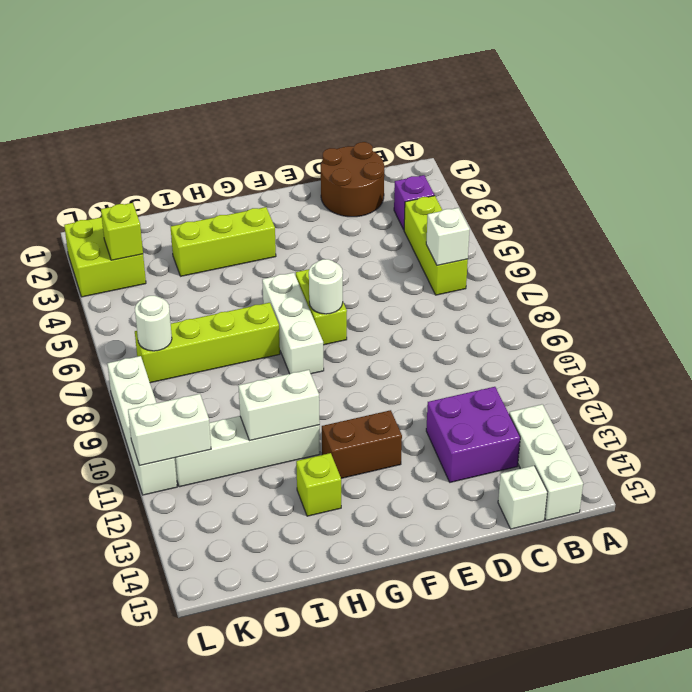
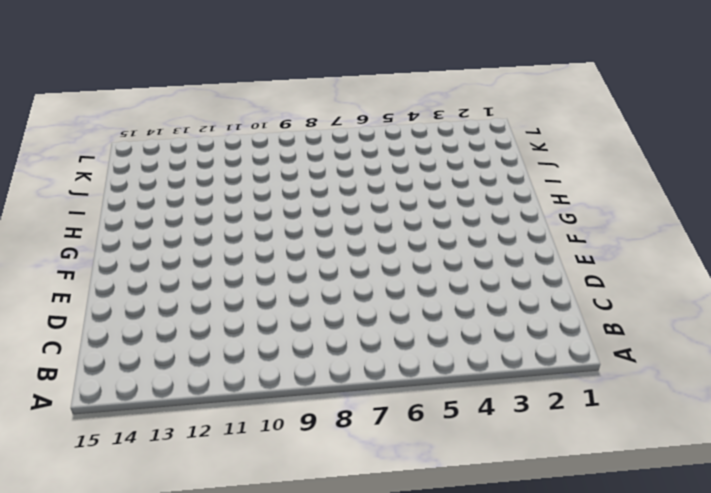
none -> purple brick B3 level 1
none -> lime brick B4:B6 level 1
none -> white brick B13:B15 level 1

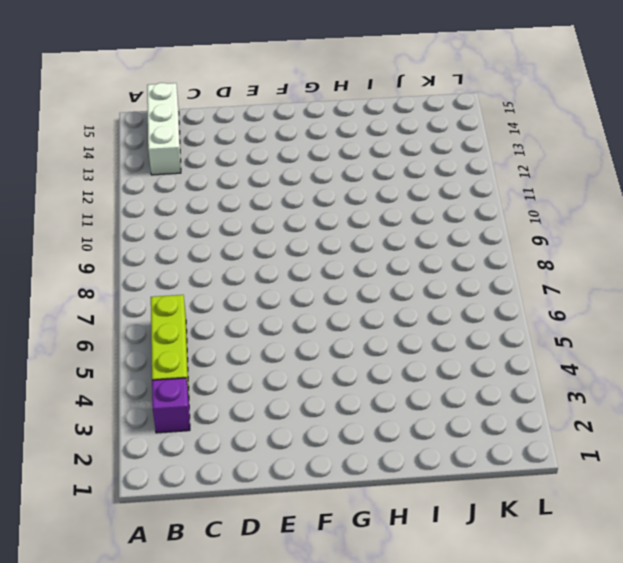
none -> brown round brick C1:D2 level 1
none -> purple brick C12:D13 level 1
none -> white brick C15 level 1

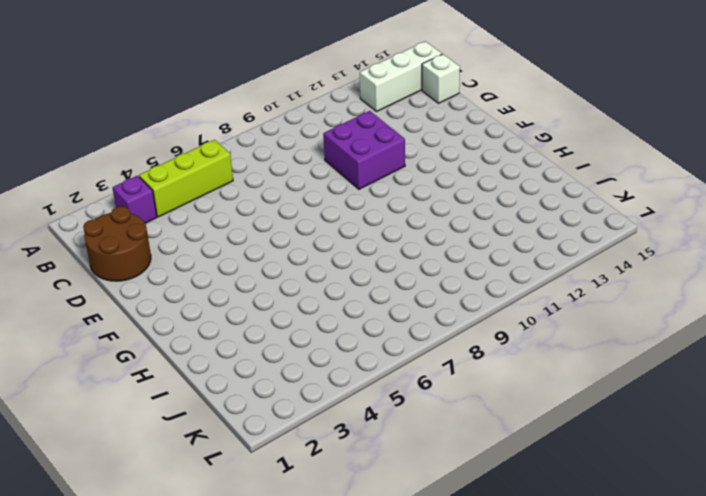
purple brick D10:E11 level 1 -> purple brick C12:D13 level 1
none -> lime brick F6:F7 level 1
none -> brown brick F12:G12 level 1
none -> lime brick G3:I3 level 1

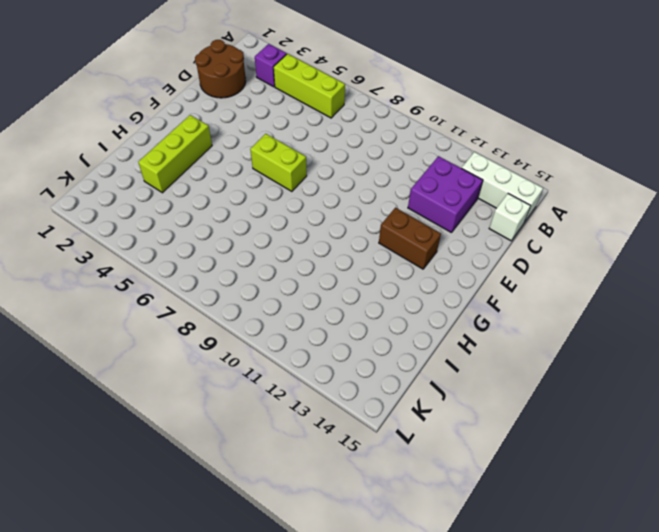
brown brick F12:F13 level 1 -> brown brick F12:G12 level 1
none -> white brick G6:G8 level 1
none -> lime brick H7:K7 level 1
none -> white brick H11:K11 level 1

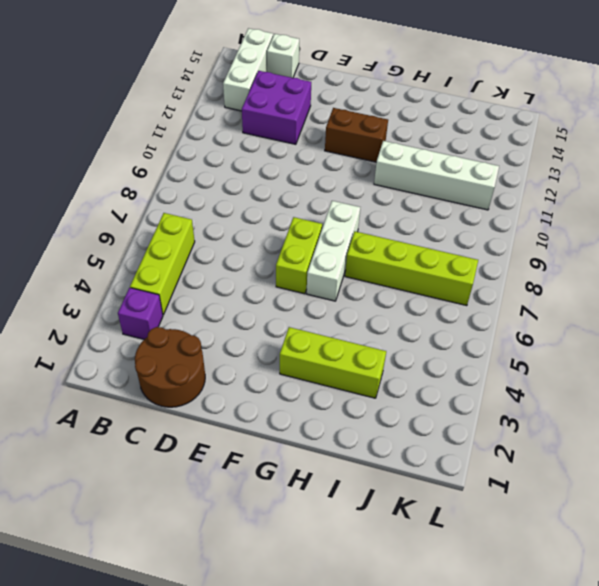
none -> lime brick H13 level 1
none -> lime brick K2:L3 level 1
none -> white brick L8:L11 level 1

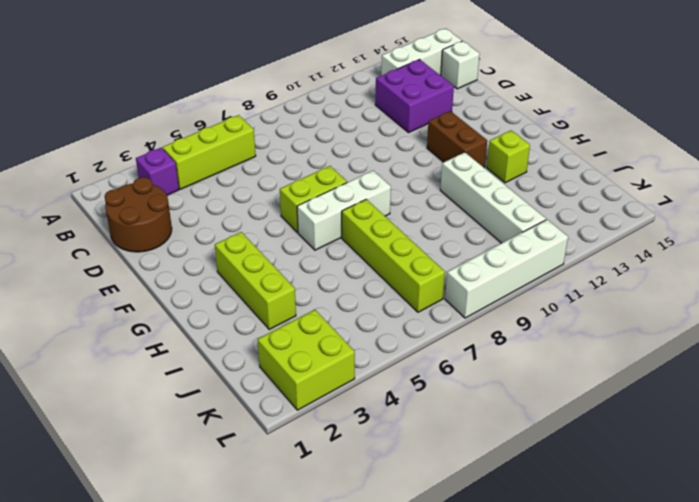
none -> white brick B6 level 2
none -> white round brick F7 level 2
none -> white brick H11:I11 level 2

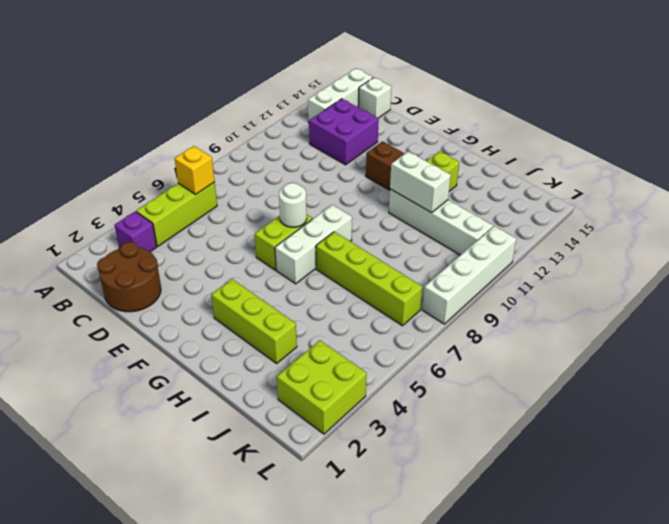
yellow brick B6 level 2 -> white brick B6 level 2
none -> lime brick K3 level 2
none -> white round brick K7 level 2
none -> white brick K11:L11 level 2

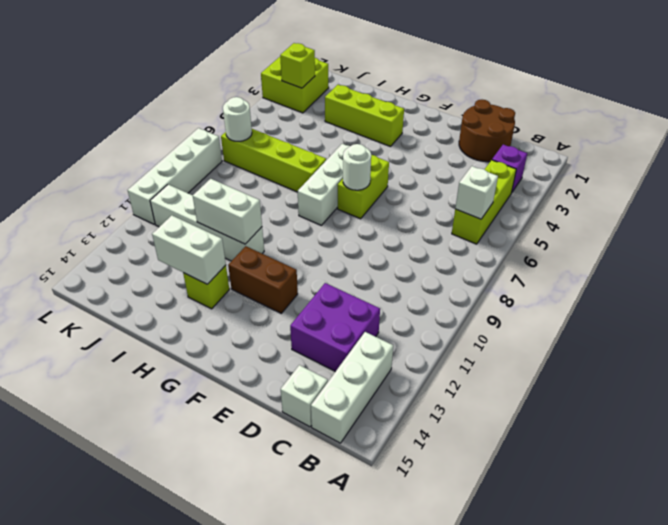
white brick H13:I13 level 2 -> white brick K11:L11 level 2

